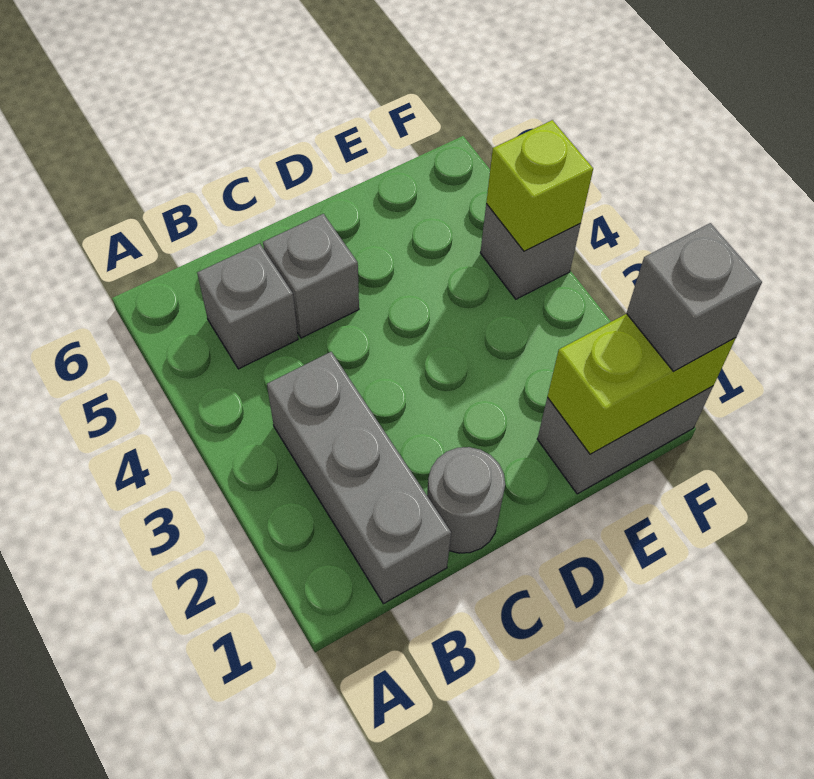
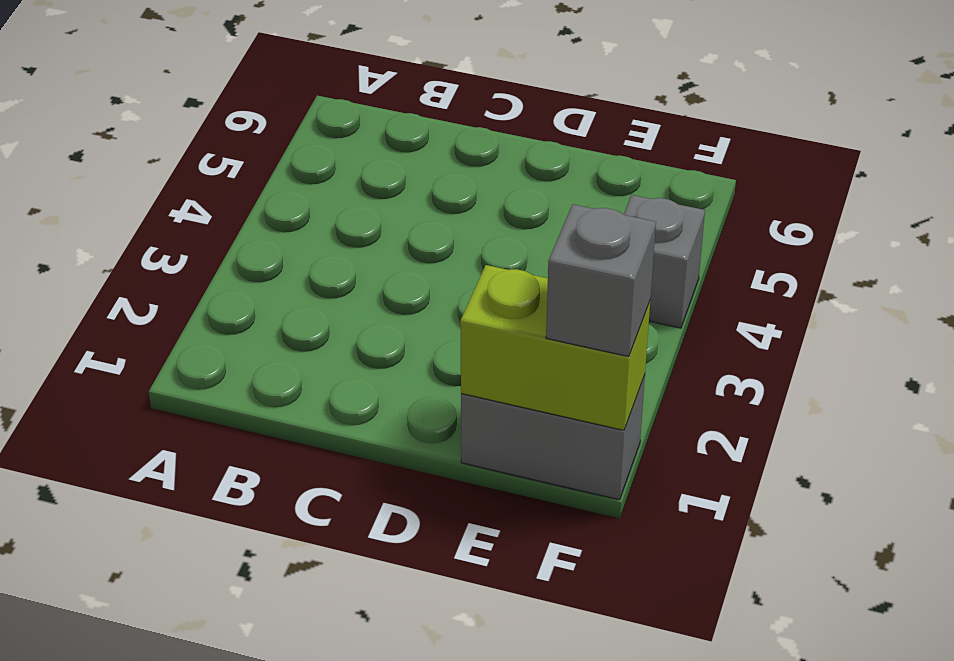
none -> grey brick B1:B3 level 1
none -> grey brick B5 level 1

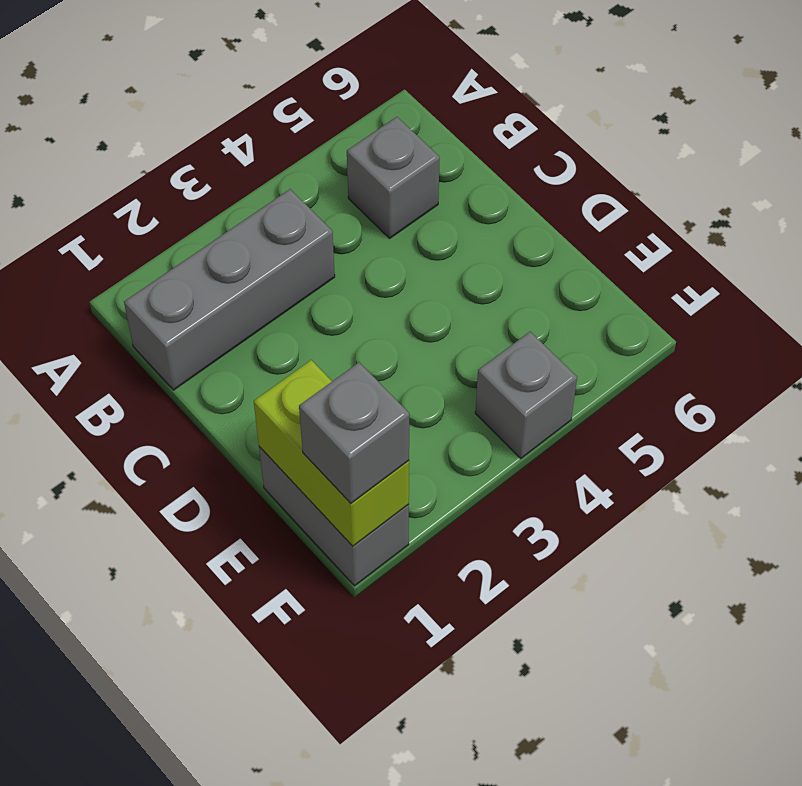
none -> grey round brick C1 level 1
none -> grey brick C5 level 1

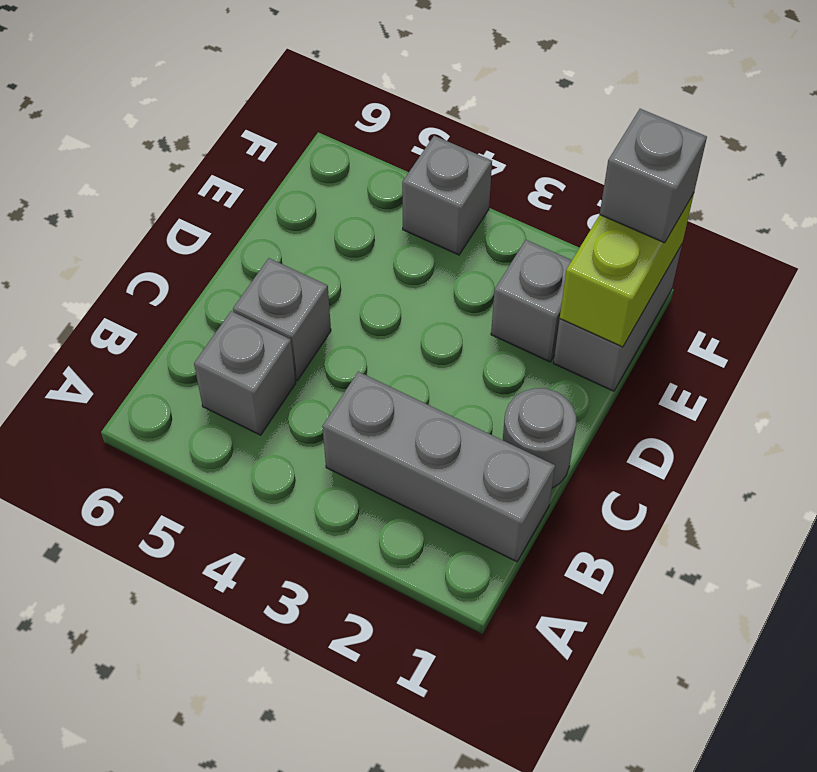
grey brick E2 level 1 -> none
none -> lime brick F4 level 2

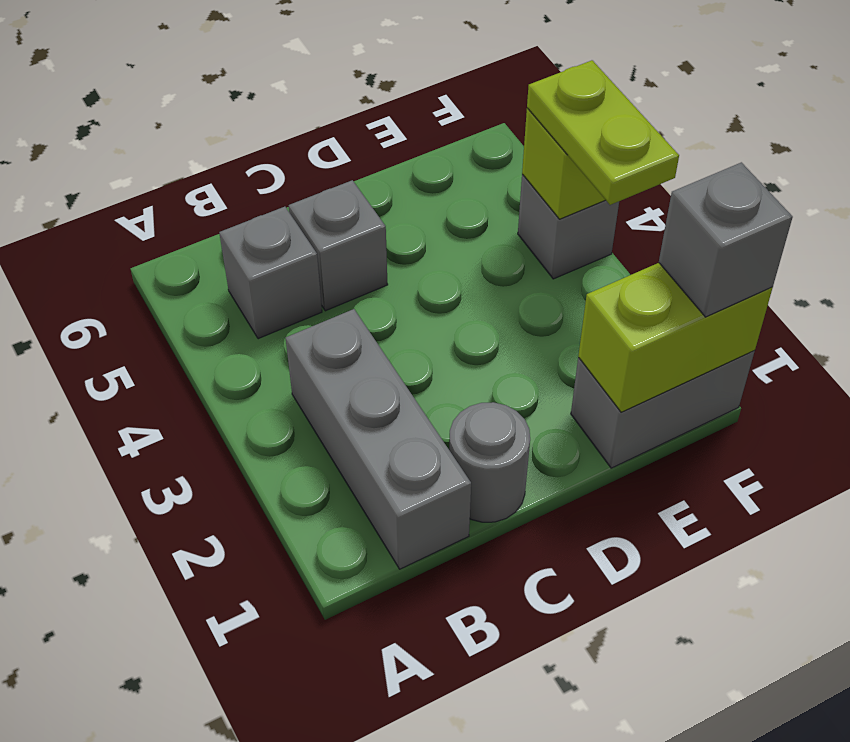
lime plate F3:F4 level 3 -> none

